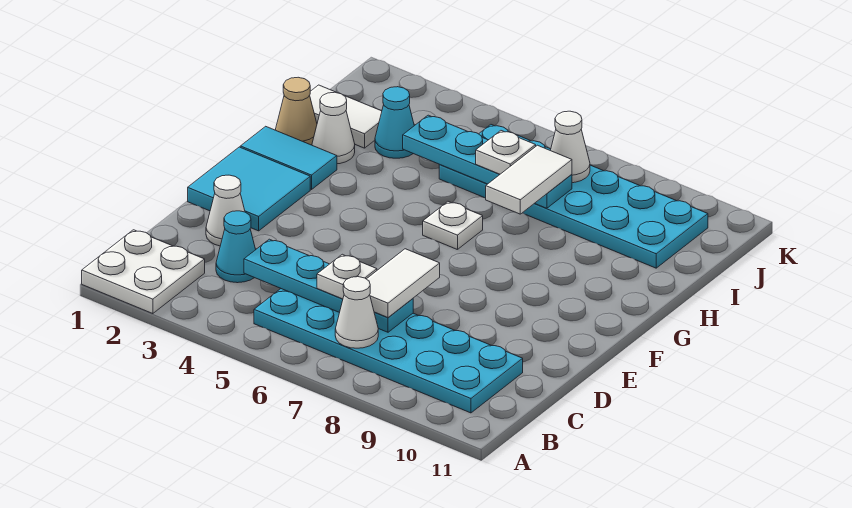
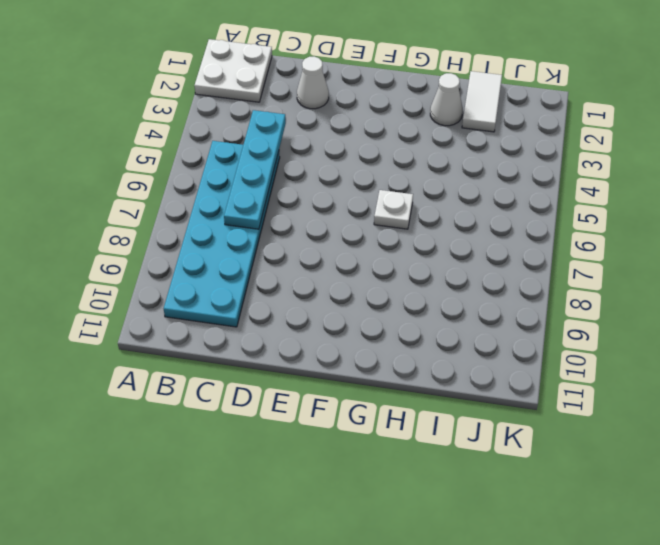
none -> cyan cone C3 level 1
none -> cyan tile E1:F2 level 1
none -> cyan tile G1:G2 level 1

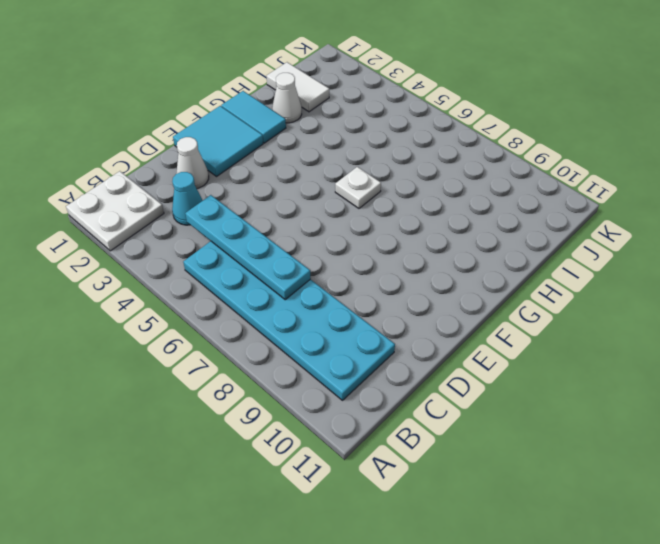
none -> tan cone H1 level 1
none -> cyan cone I3 level 1
none -> cyan plate I5:J10 level 1

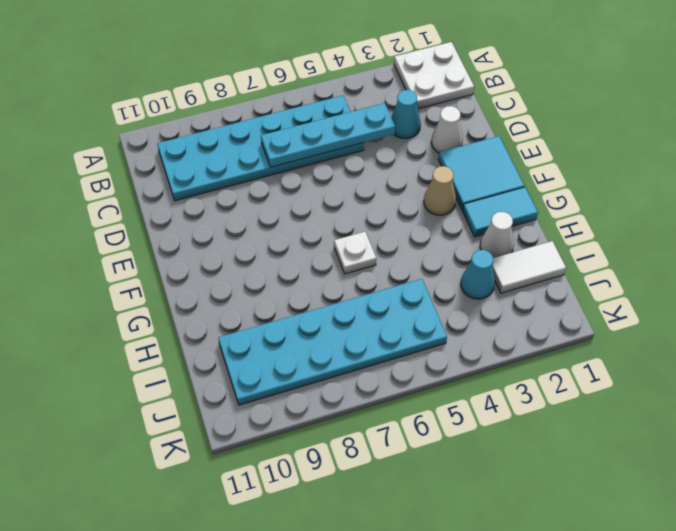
tan cone F3 level 1 -> tan cone H1 level 1
none -> white cone B7 level 2
none -> cyan plate I4:I7 level 2
none -> white cone J7 level 2

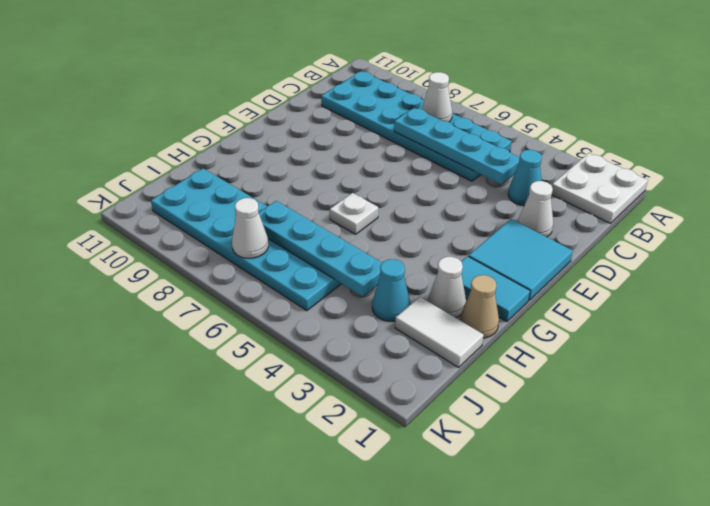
none -> white plate C6 level 3
none -> white tile C7:D7 level 3
none -> white tile H7:I7 level 3

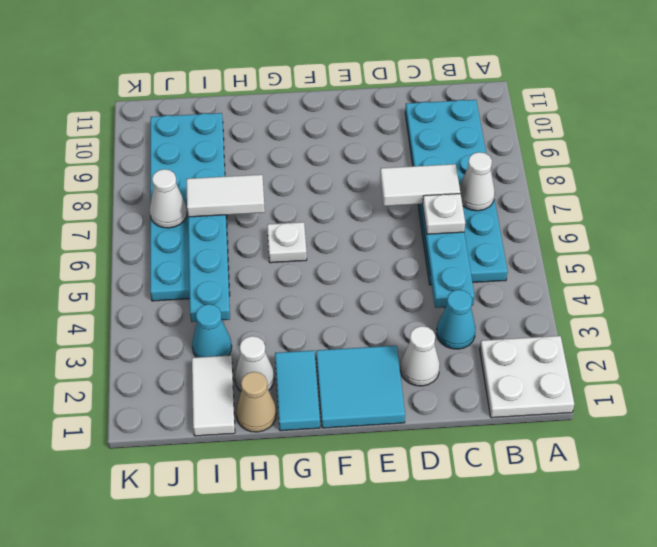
none -> white plate I6 level 3

